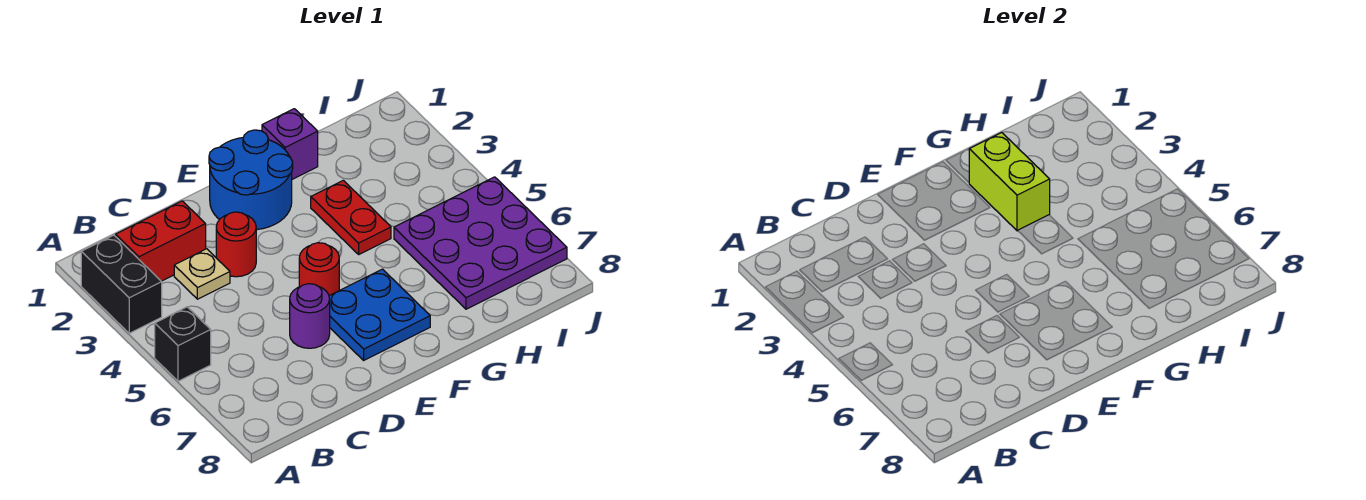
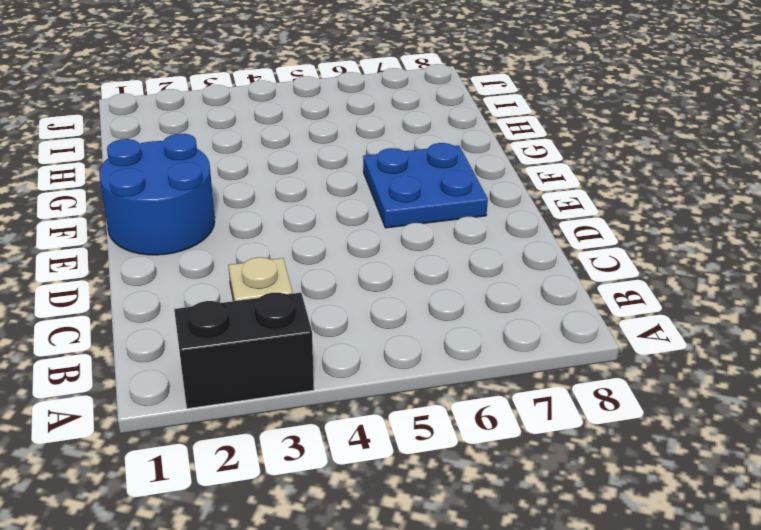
none -> black brick A5 level 1
none -> red brick B2:C2 level 1
none -> red round brick D3 level 1

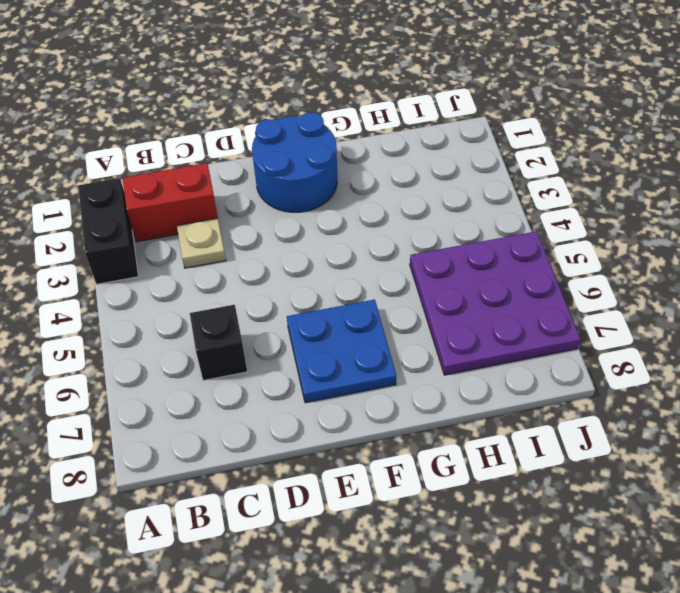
black brick C6 level 1 -> black brick A5 level 1
none -> red round brick D3 level 1
none -> purple round brick D6 level 1
none -> red round brick E5 level 1

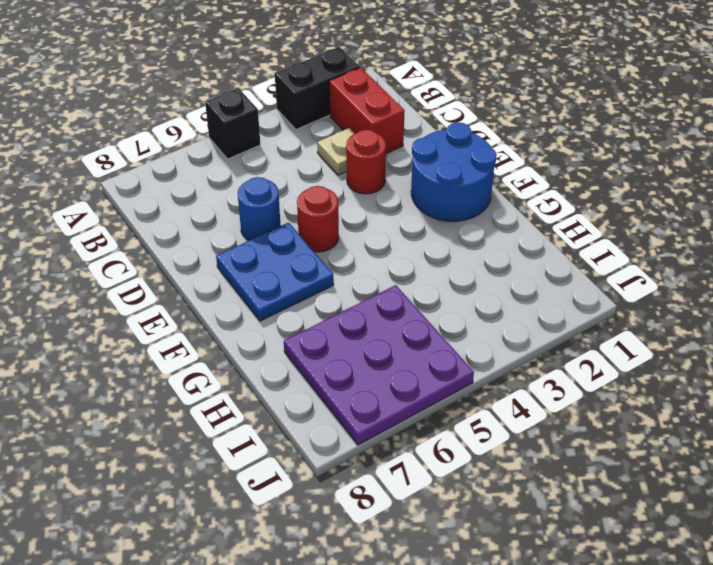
blue round brick D6 level 1 -> purple round brick D6 level 1
none -> purple brick G1 level 1
none -> red plate G3:G4 level 1
none -> lime brick G2:G3 level 2

